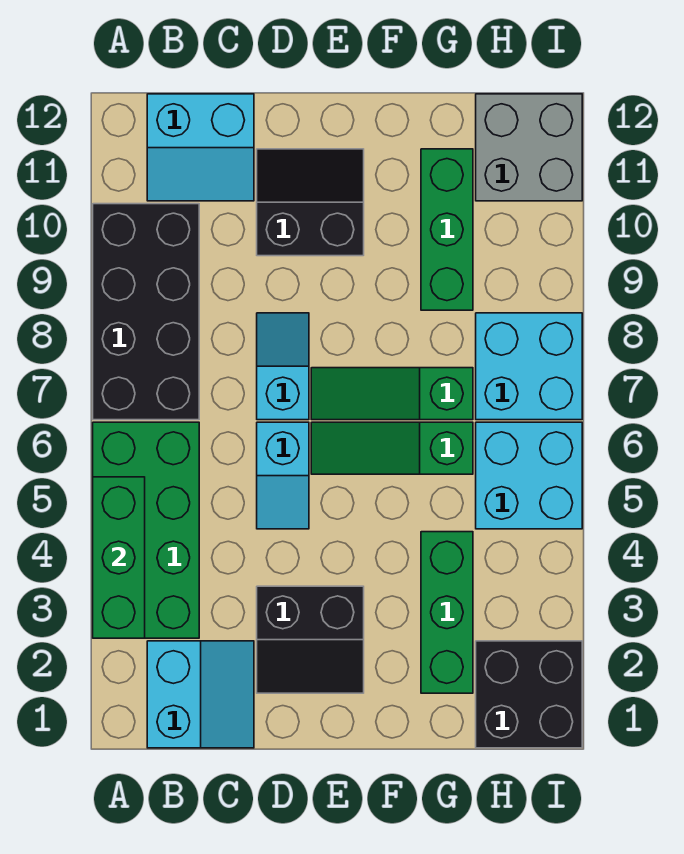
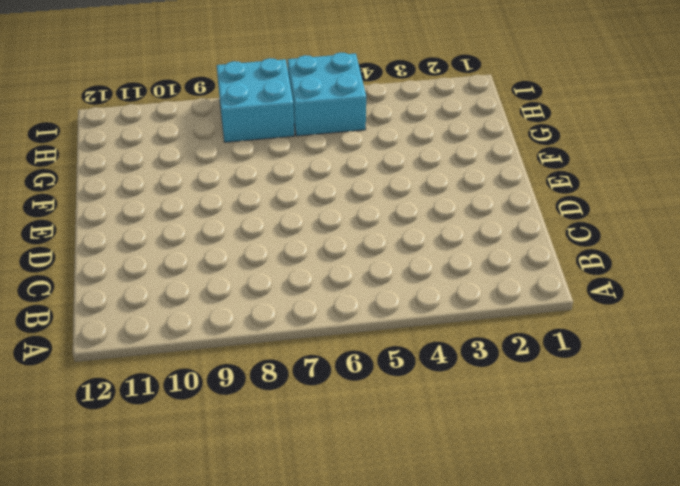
none -> green brick A3:B6 level 1
none -> black brick A7:B10 level 1
none -> cyan slope B1:C2 level 1 top B

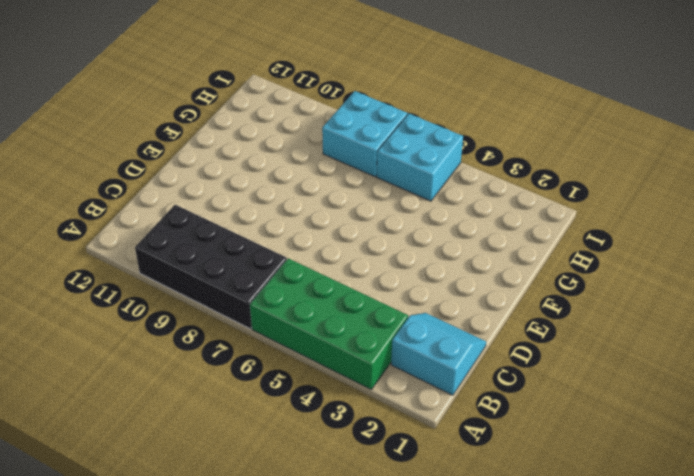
none -> cyan slope B11:C12 level 1 top 12
none -> black slope D2:E3 level 1 top 3
none -> cyan slope D5:D6 level 1 top 6

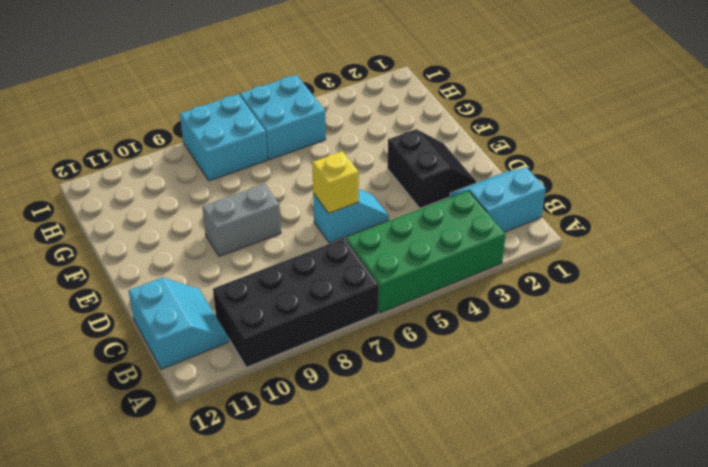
yellow brick D6 level 2 -> none
grey brick E8:E9 level 1 -> none
none -> cyan slope D7:D8 level 1 top 7
none -> black slope D10:E11 level 1 top 10
none -> green slope E6:G6 level 1 top G

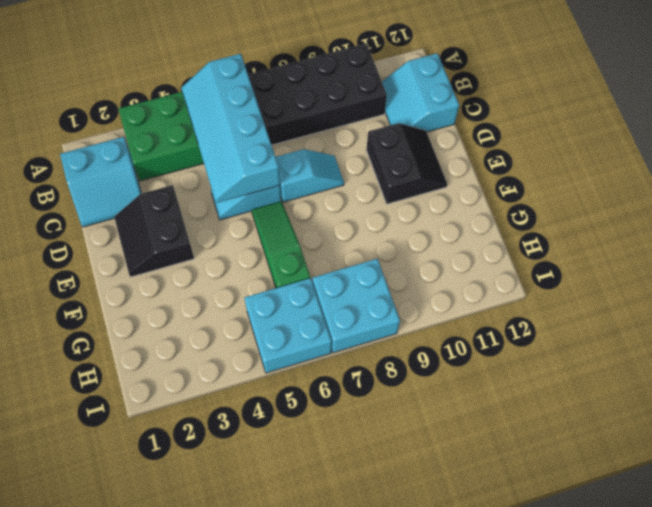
cyan slope A5:D6 level 2 top 6 -> green brick A3:A5 level 2
none -> green slope E7:G7 level 1 top G
none -> green brick G2:G4 level 1
none -> green brick G9:G11 level 1

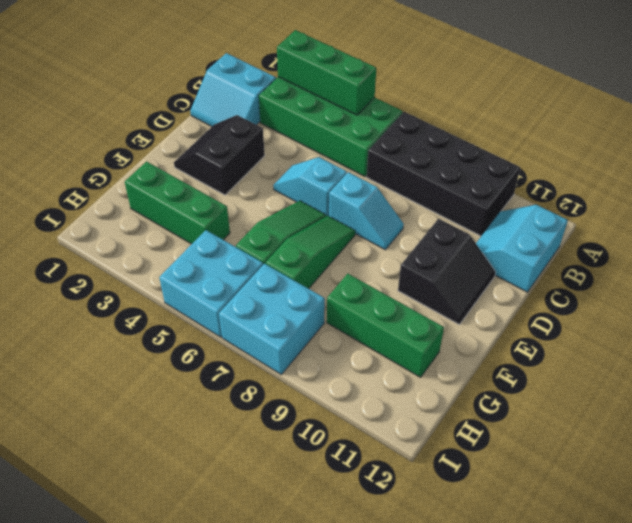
none -> black brick H1:I2 level 1
none -> grey brick H11:I12 level 1

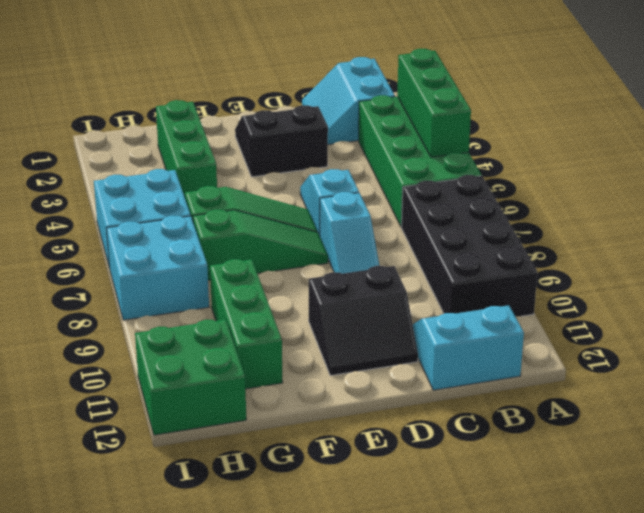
green brick H11:I12 level 1 -> grey brick H11:I12 level 1
none -> black brick H1:I2 level 1

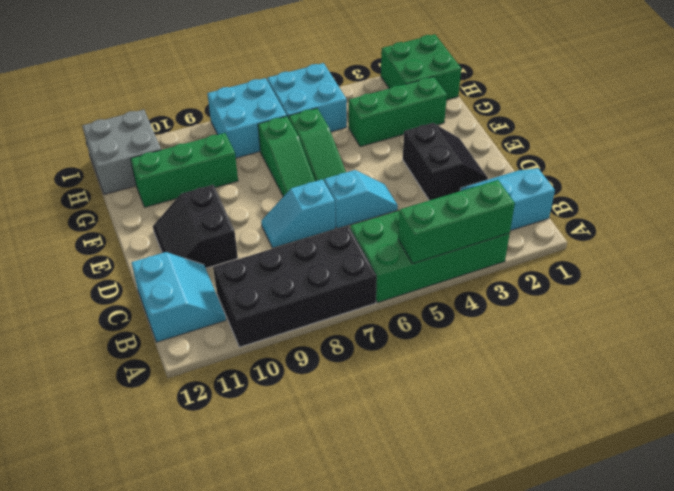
green brick H1:I2 level 1 -> black brick H1:I2 level 1

